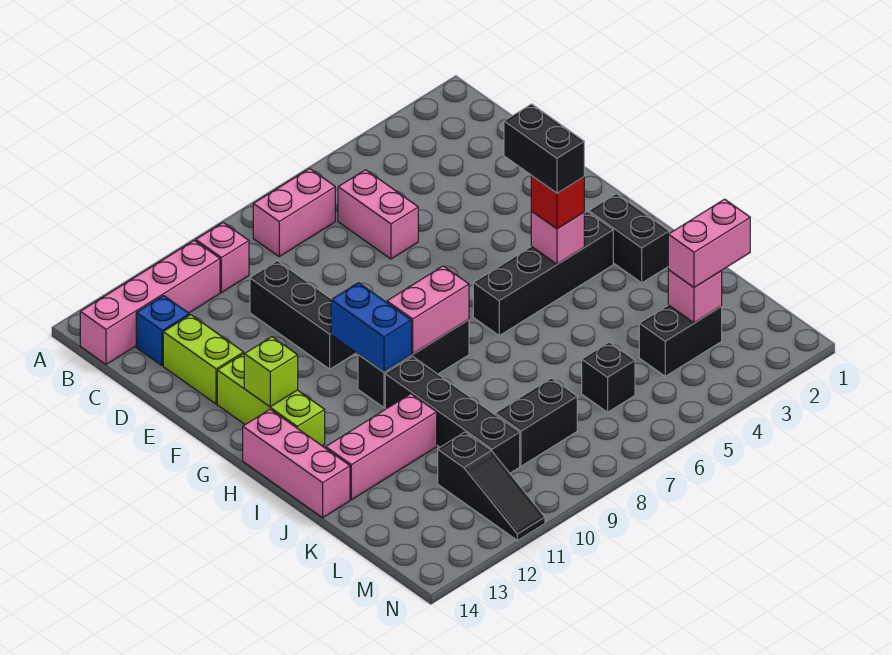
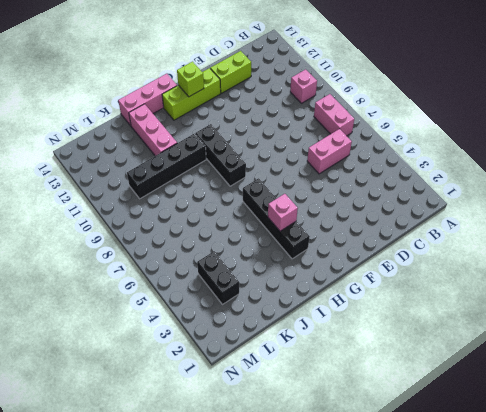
none -> pink brick B11:B14 level 1
none -> blue brick C13 level 1
none -> black brick D10:F10 level 1

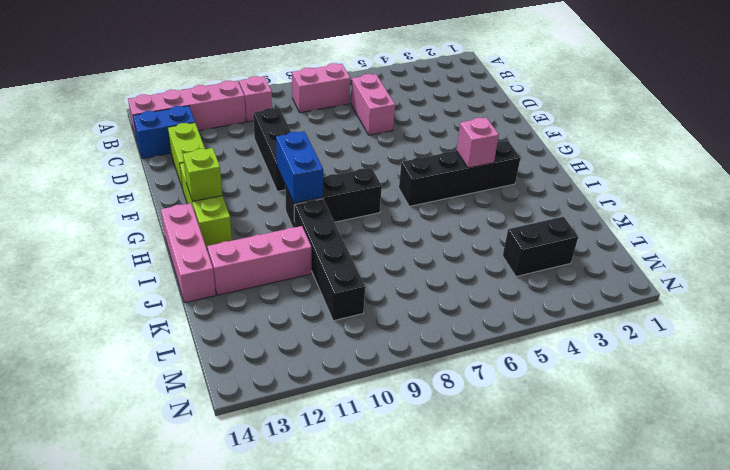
blue brick C13:C14 level 1 -> blue brick C13 level 1
none -> black brick H2:I2 level 1
none -> black brick L6 level 1
none -> black brick L8:L9 level 1

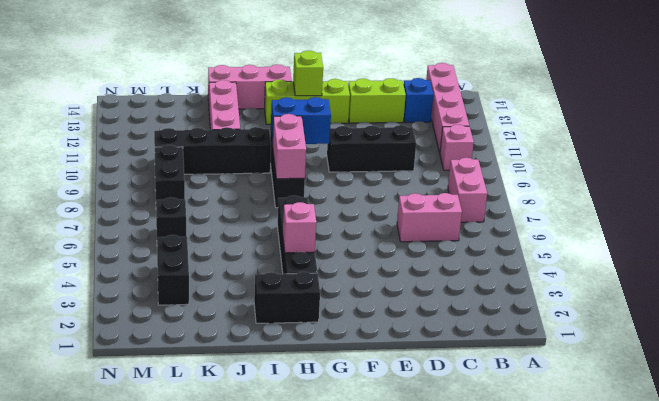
none -> black slope L11:N11 level 1 top L
none -> pink brick L3 level 2
none -> red brick H4 level 3

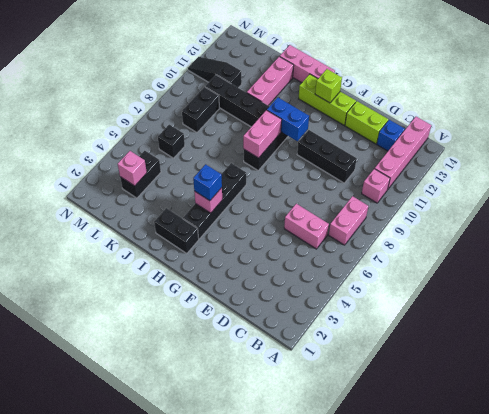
blue brick H4 level 3 -> red brick H4 level 3
none -> pink brick L2:L3 level 3
none -> black brick G4:H4 level 4

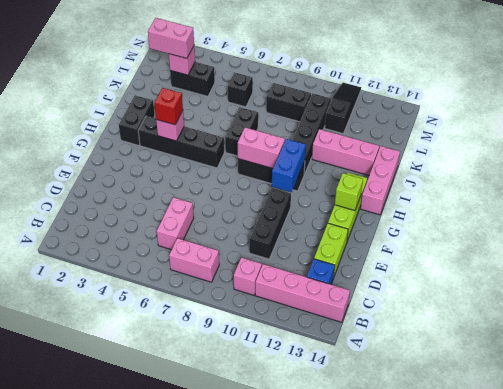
black brick I7:J7 level 1 -> black brick G4:H4 level 4

